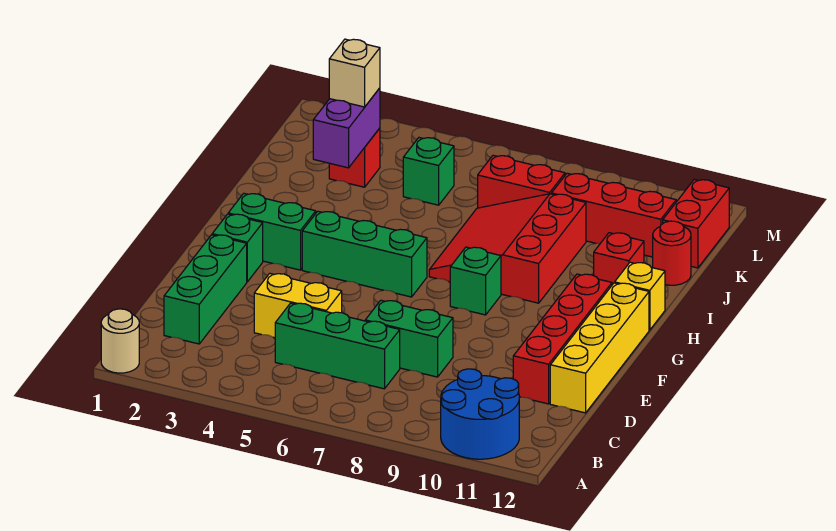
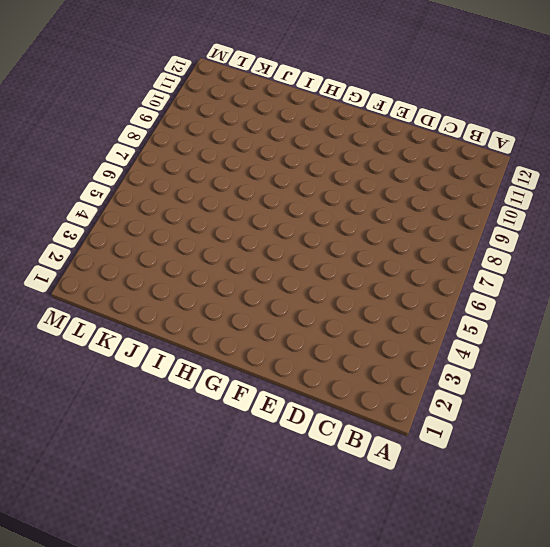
none -> tan round brick A1 level 1
none -> blue round brick A10:B11 level 1
none -> green brick C2:E2 level 1

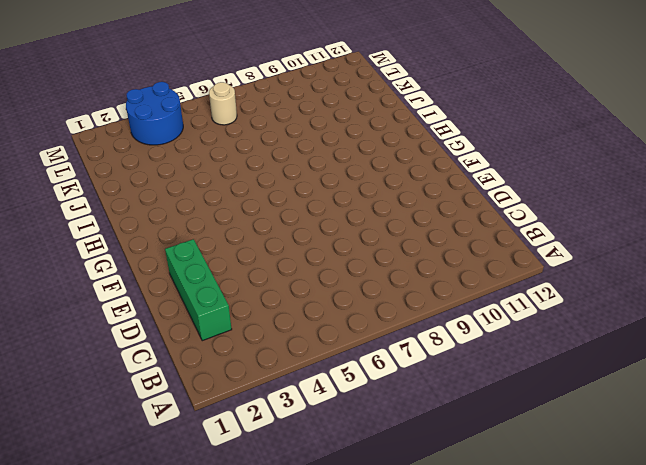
blue round brick L3:M4 level 1 -> blue round brick A10:B11 level 1
tan round brick L6 level 1 -> tan round brick A1 level 1
none -> green brick C5:C7 level 1
none -> yellow brick D4:D5 level 1
none -> green brick D7:D8 level 1

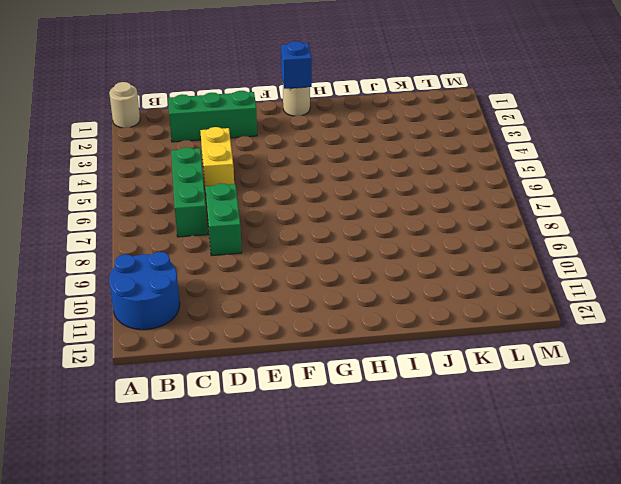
tan round brick G1 level 1 -> none
blue brick G1 level 2 -> none
none -> red brick D11:G11 level 1
none -> yellow brick D12:G12 level 1
none -> green brick F2 level 1

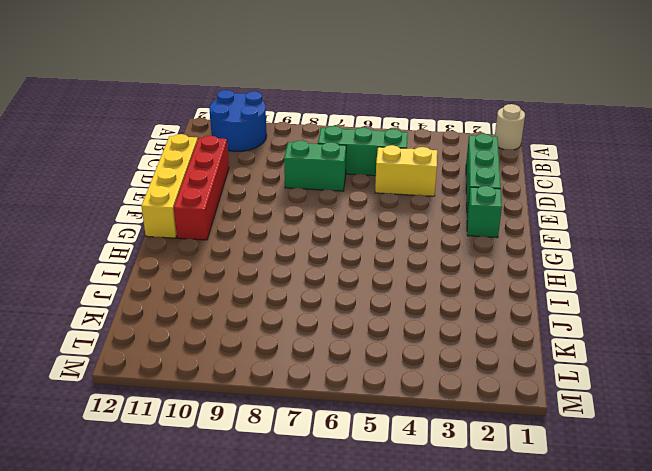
none -> green brick G2:G3 level 1
none -> green brick G4:G6 level 1
none -> green brick G8 level 1

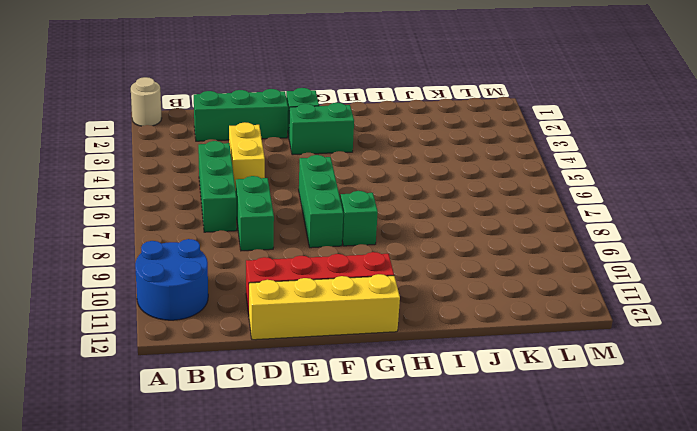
green brick F3:G3 level 1 -> green brick G2:G3 level 1
green brick F6:F8 level 1 -> green brick G4:G6 level 1
none -> red slope H7:J9 level 1 top 9
none -> yellow brick H12 level 1
none -> red brick I11 level 1

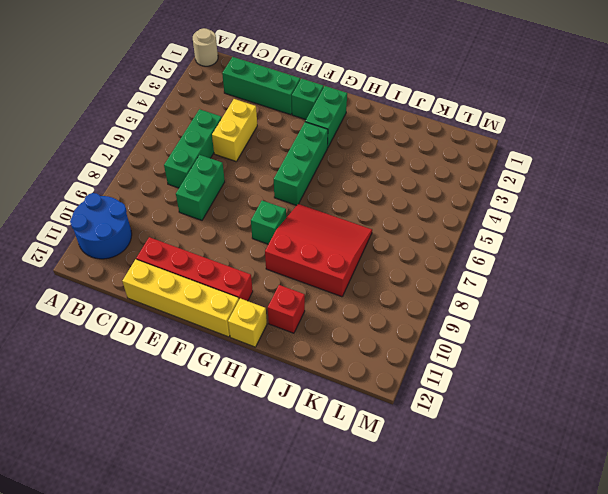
none -> red round brick J12 level 1
none -> red brick K3 level 1
none -> green brick K5 level 1

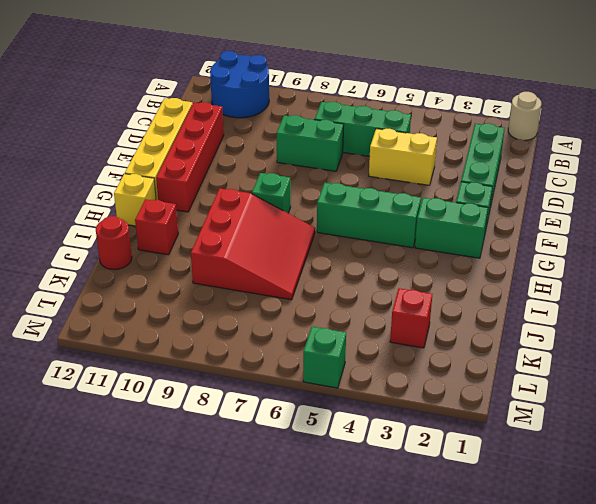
green brick M5 level 1 -> green brick K5 level 1
none -> red brick K7:K8 level 1
none -> red brick K9:K11 level 1
none -> red brick K12:L12 level 1

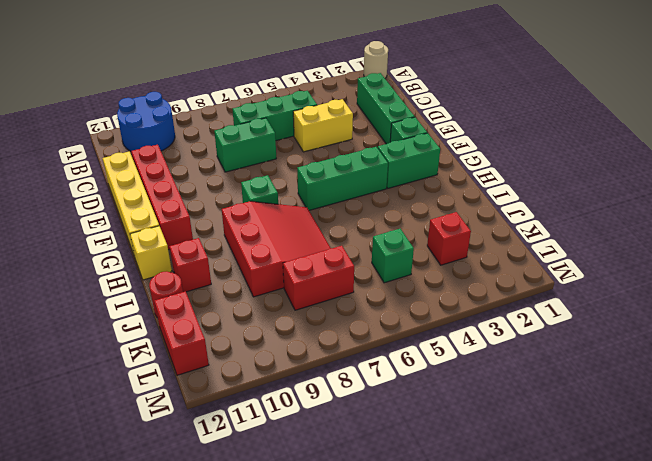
none -> red brick K9:K11 level 1
none -> purple brick J3:K3 level 2
none -> tan brick K3 level 3

